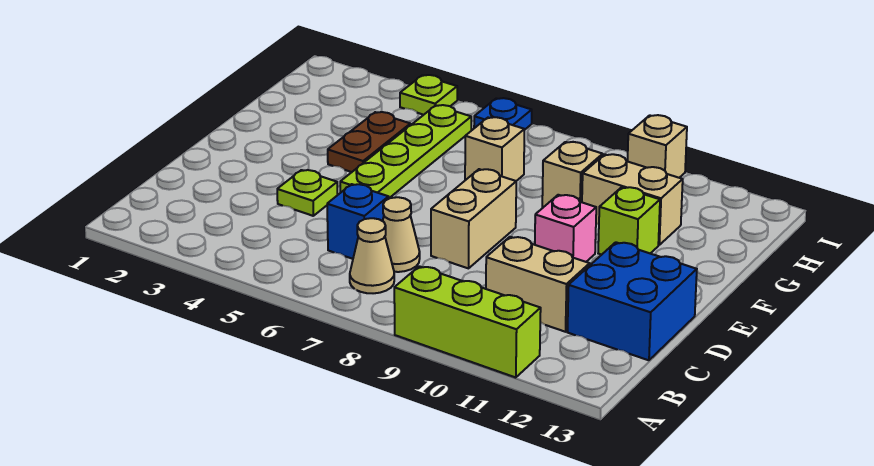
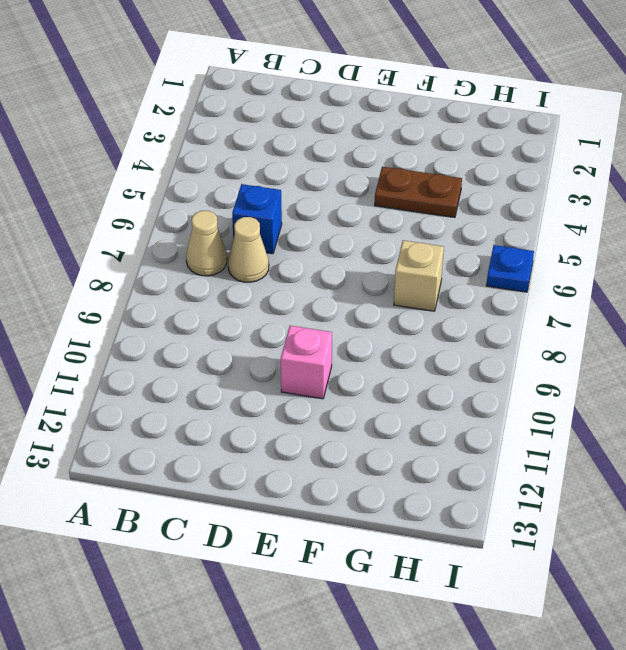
none -> lime brick A9:A11 level 1
none -> tan brick C10:C11 level 1
none -> blue brick C12:D13 level 1

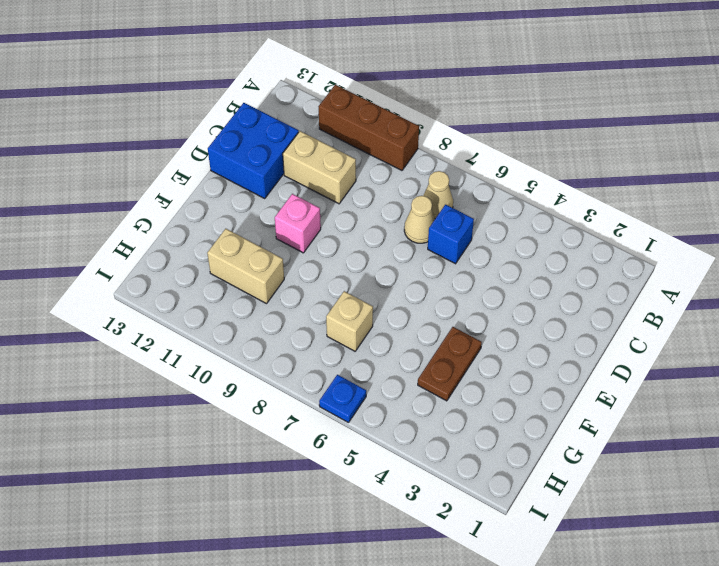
brown brick A9:A11 level 1 -> lime brick A9:A11 level 1
none -> lime plate D4 level 1
none -> tan brick D8:E8 level 1
none -> lime plate E5:H5 level 1

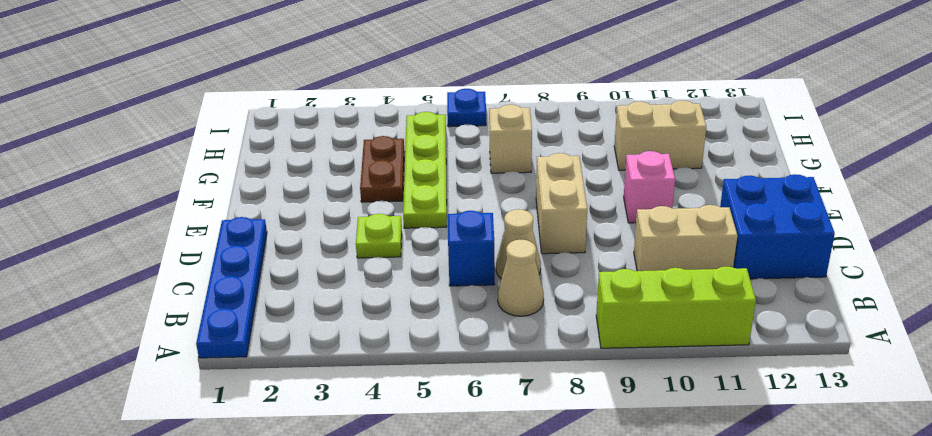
blue plate A1:D1 level 1 -> none
none -> lime brick F11 level 1
none -> tan brick G9 level 1
none -> lime plate I4 level 1

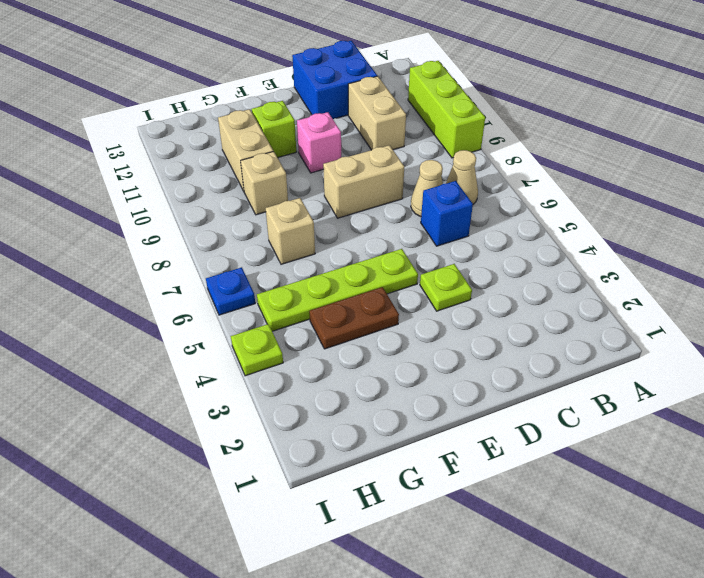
none -> tan brick I10 level 1

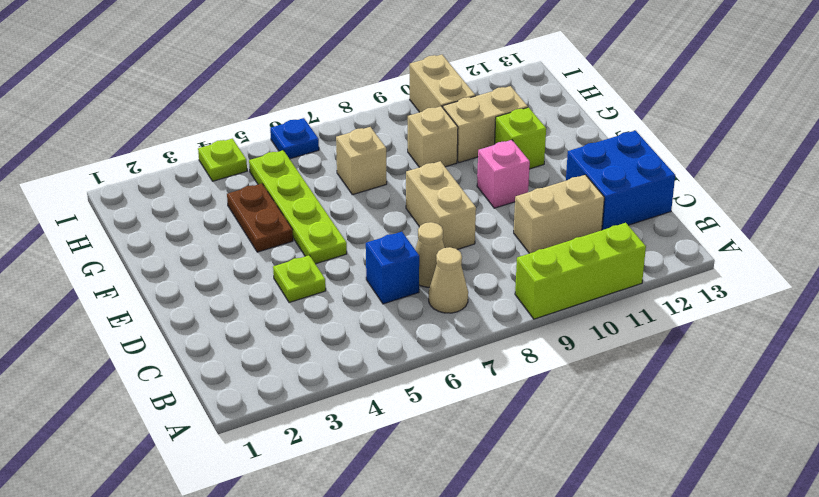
tan brick H10:I10 level 1 -> tan brick I10 level 1

